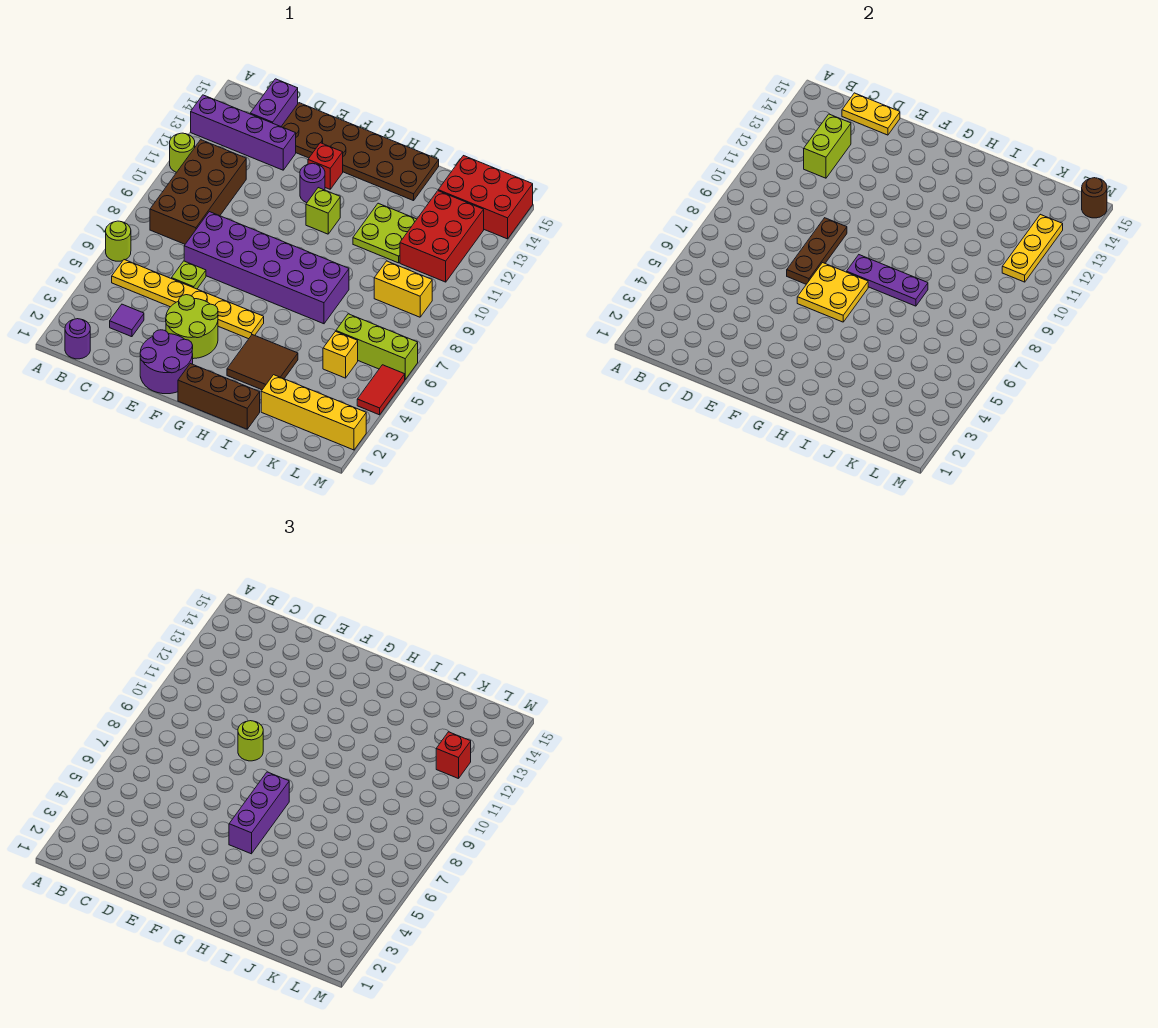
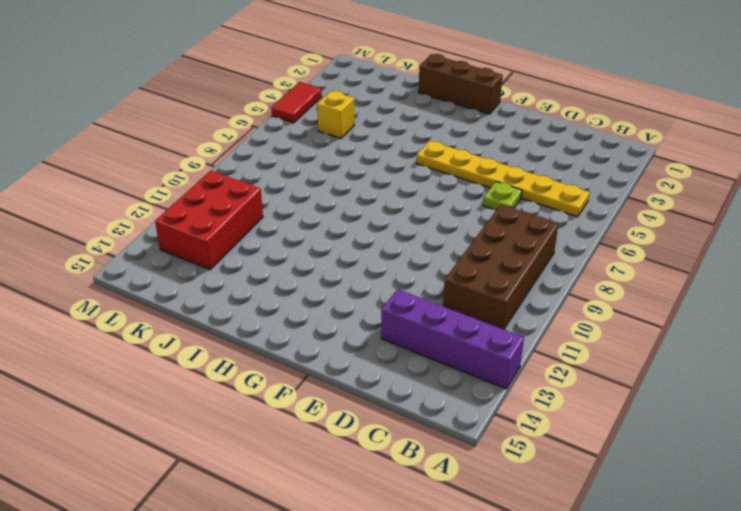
none -> lime round brick A6 level 1
none -> lime round brick A11 level 1
none -> purple round brick B1 level 1
none -> purple tile C3 level 1

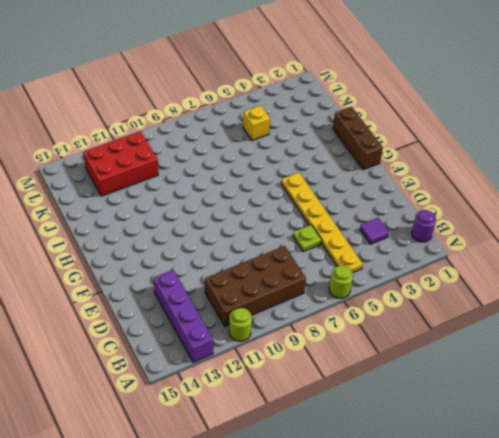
none -> purple brick C14:C15 level 1
none -> purple brick D7:I8 level 1
none -> brown plate D14:I15 level 1
none -> purple round brick E1:F2 level 1

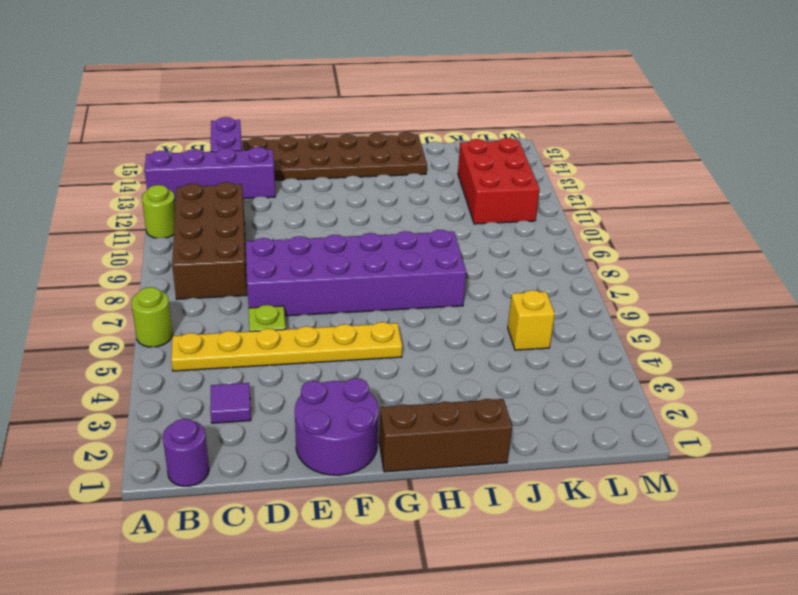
none -> lime round brick E3:F4 level 1
none -> purple round brick F12 level 1
none -> red brick F13 level 1
none -> lime brick G11 level 1

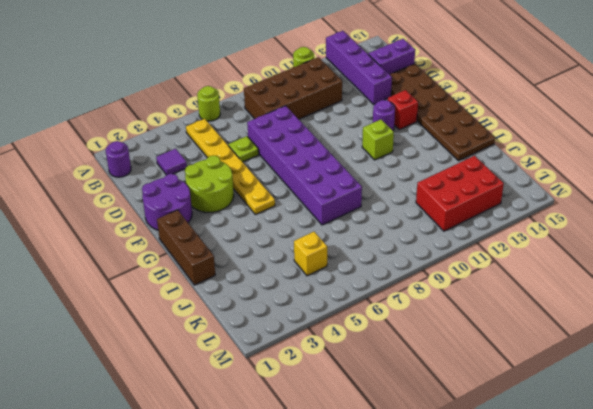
none -> brown tile H3:I4 level 1
none -> lime plate I11:J12 level 1
none -> yellow brick J2:M2 level 1
none -> lime brick K6:M6 level 1

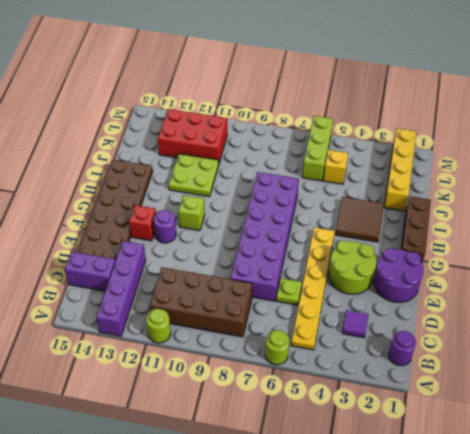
none -> yellow brick K9:L9 level 1
none -> red brick K14:M15 level 1
none -> red tile M4:M5 level 1
none -> lime brick C12:C13 level 2

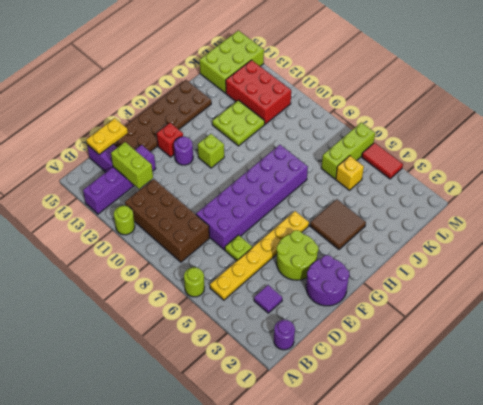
lime brick K14:M15 level 1 -> red brick K14:M15 level 1
none -> brown brick G1:I1 level 1
none -> yellow brick J2:M2 level 1
none -> yellow brick K9:L9 level 1
none -> brown plate E7:E9 level 2

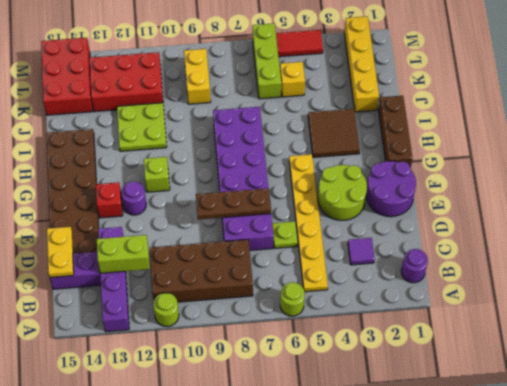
none -> yellow plate F6:G7 level 2
none -> purple plate G8:I8 level 2
none -> yellow plate L11:L13 level 2
none -> brown round brick M15 level 2

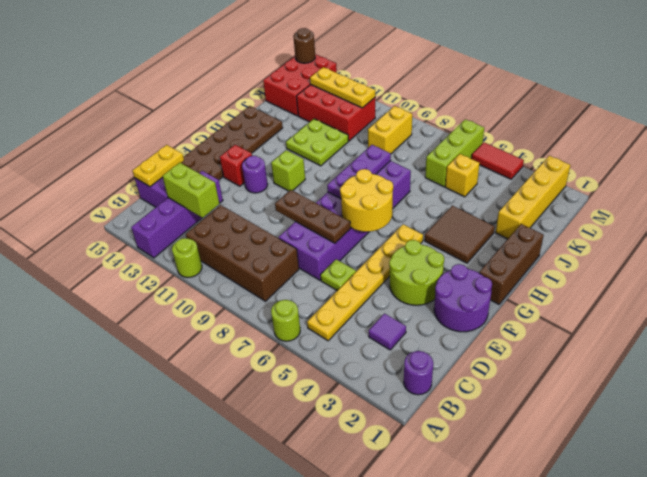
yellow round brick F6:G7 level 2 -> yellow plate F6:G7 level 2
none -> lime round brick E9 level 3
none -> purple brick G5:G7 level 3
none -> red brick L12 level 3

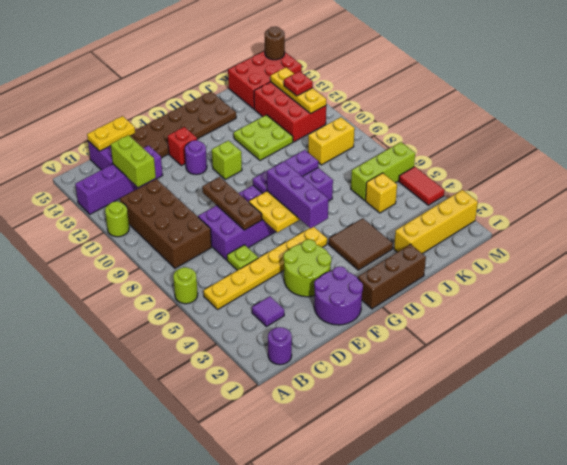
red plate L12 level 3 -> red brick L12 level 3
none -> lime round brick E9 level 3

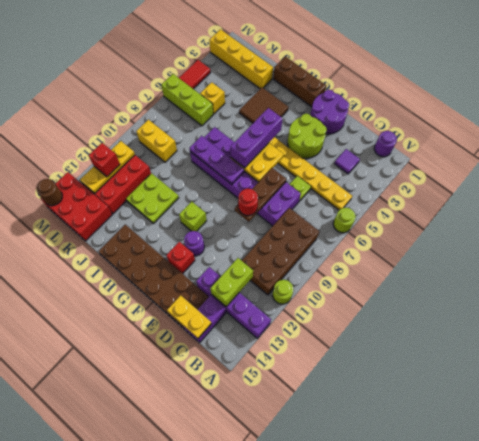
red round brick E9 level 3 -> lime round brick E9 level 3

